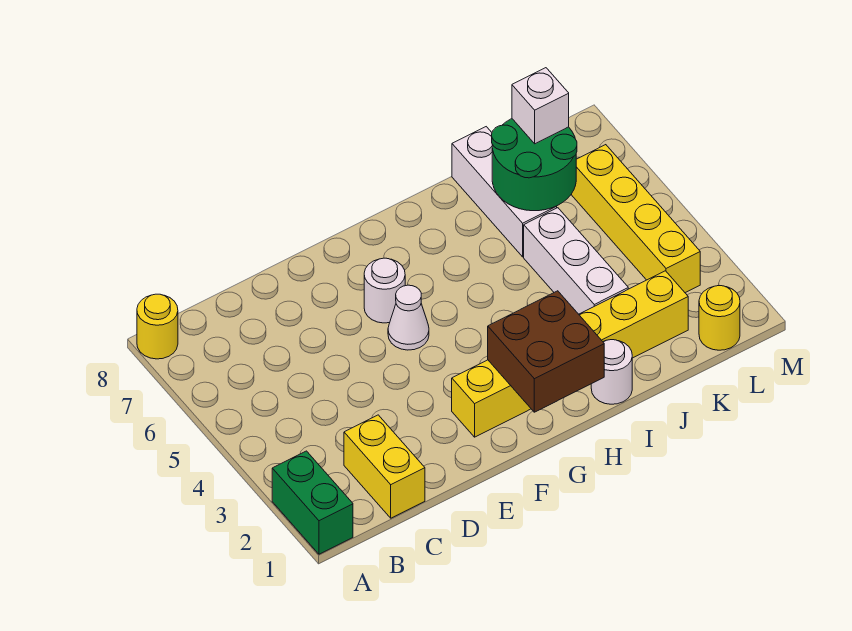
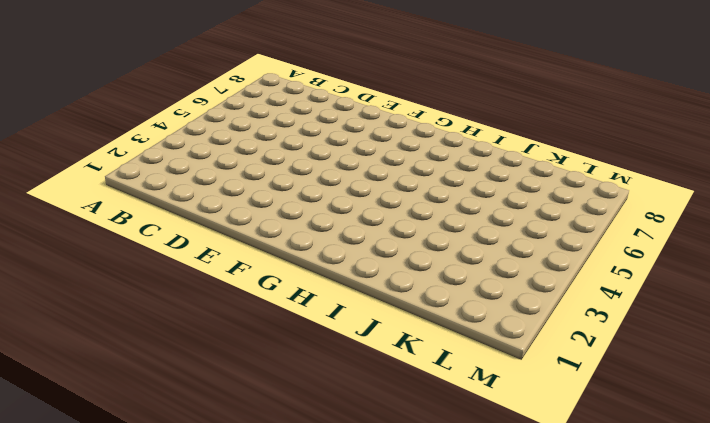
none -> green brick A1:A2 level 1
none -> yellow round brick A8 level 1
none -> yellow brick C1:C2 level 1

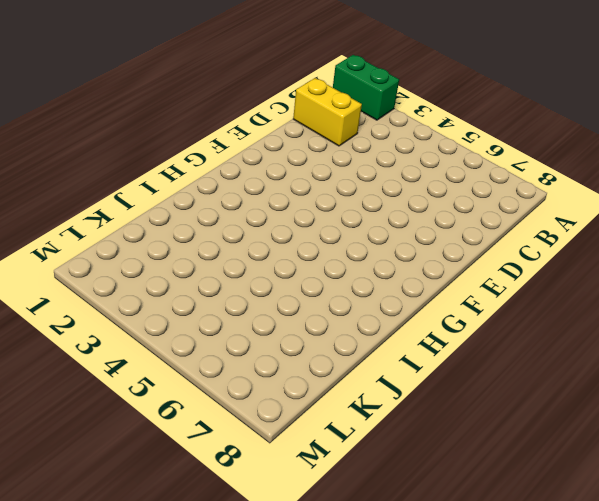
none -> yellow round brick A8 level 1
none -> yellow brick F2:K2 level 1
none -> white cone F5 level 1

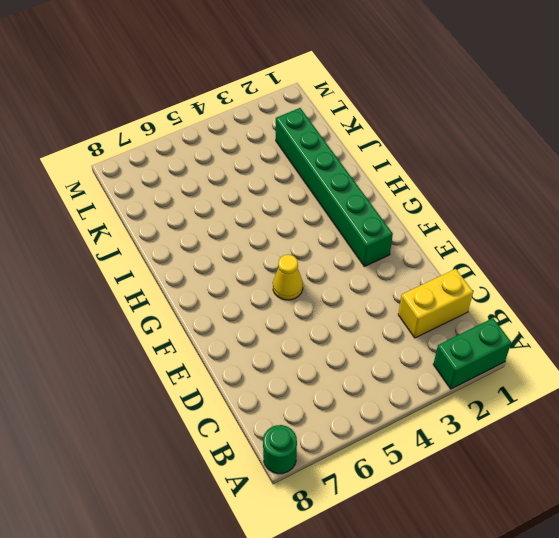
green round brick A8 level 1 -> yellow round brick A8 level 1
green brick F2:K2 level 1 -> yellow brick F2:K2 level 1
yellow cone F5 level 1 -> white cone F5 level 1
none -> white round brick F6 level 1
none -> white round brick I1 level 1
none -> white brick J3:J5 level 1

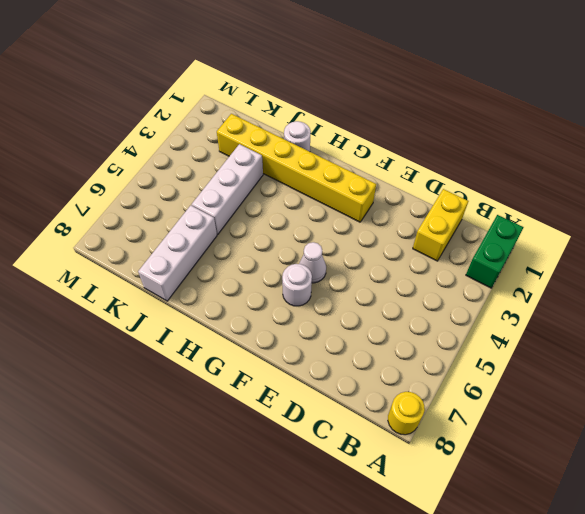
none -> yellow round brick L1 level 1
none -> yellow brick L3:L6 level 1
none -> brown brick G1:H2 level 2

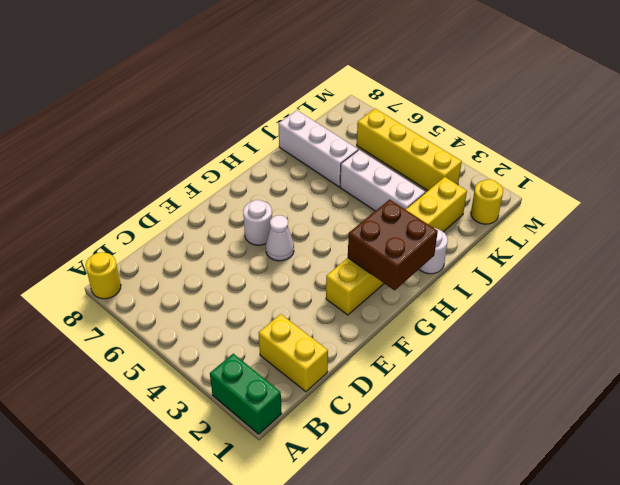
none -> green round brick J6:K7 level 2
none -> white brick K7 level 3

